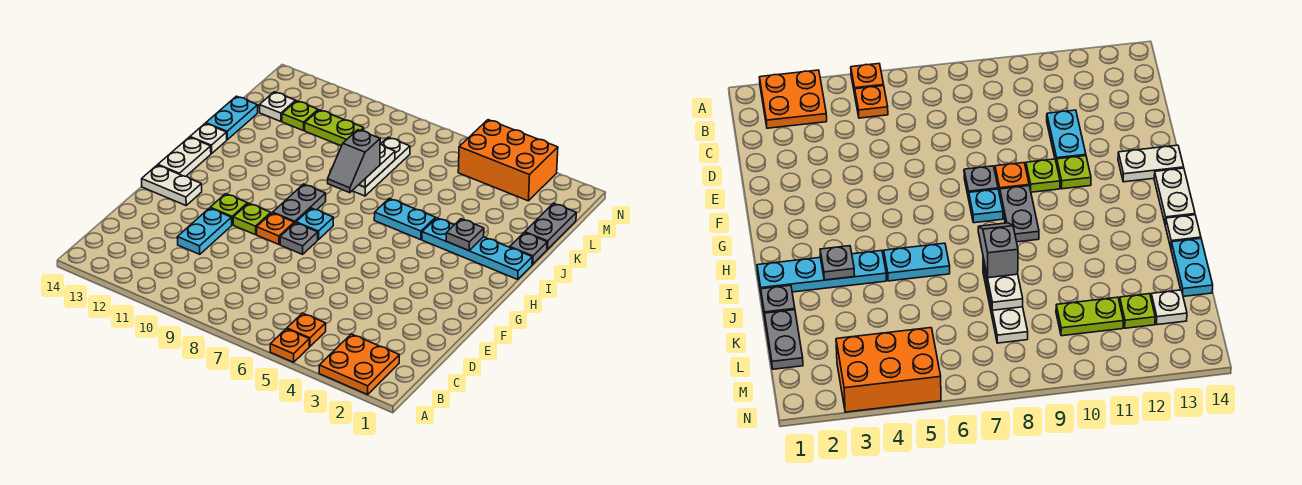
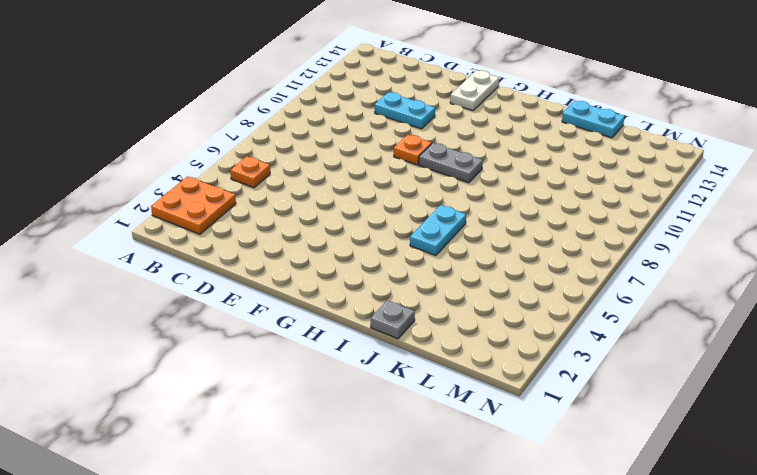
none -> orange plate A5 level 1
none -> grey plate F8 level 1
none -> lime plate F10 level 1

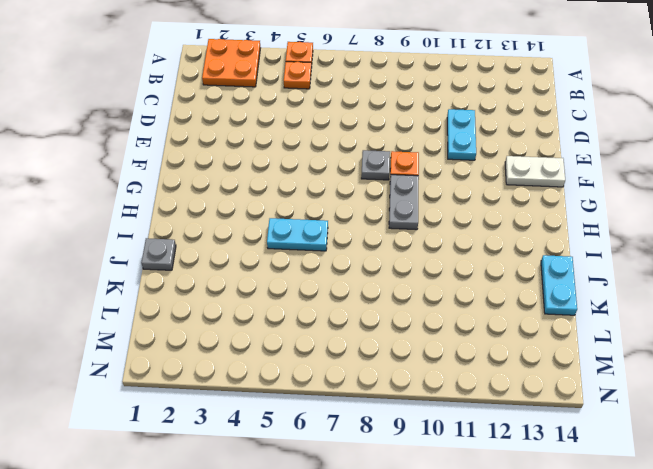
none -> lime plate F10 level 1
none -> lime plate F11 level 1
none -> cyan plate G8 level 1

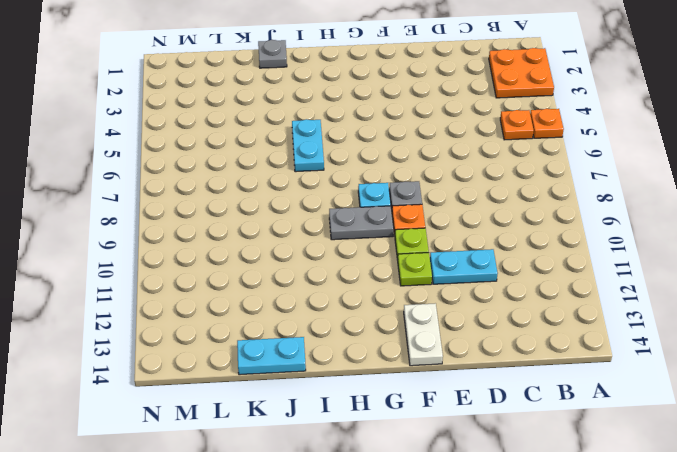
none -> white plate G14:H14 level 1
none -> cyan plate I1:I4 level 1
none -> white plate I14 level 1

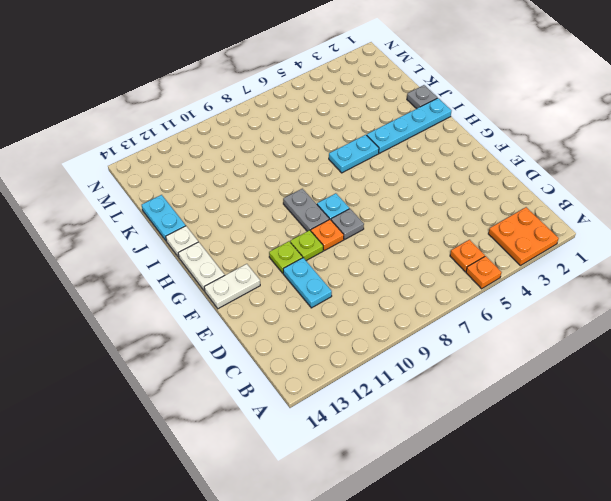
none -> white plate J8:L8 level 1
none -> grey plate K1:L1 level 1
none -> lime plate L10:L11 level 1

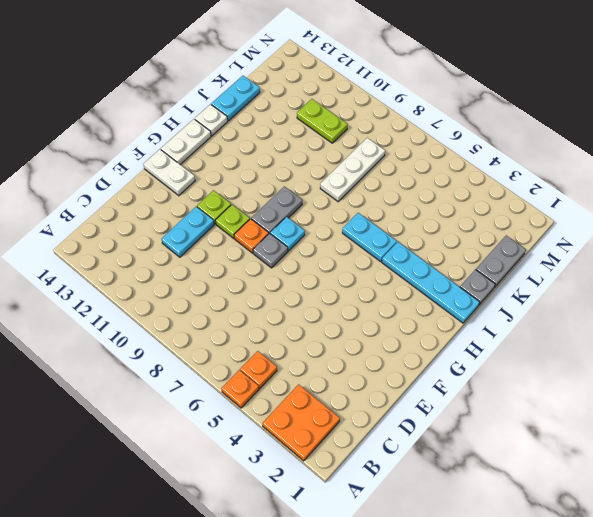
none -> lime plate L12 level 1
none -> white plate L13 level 1
none -> orange brick M3:N5 level 1

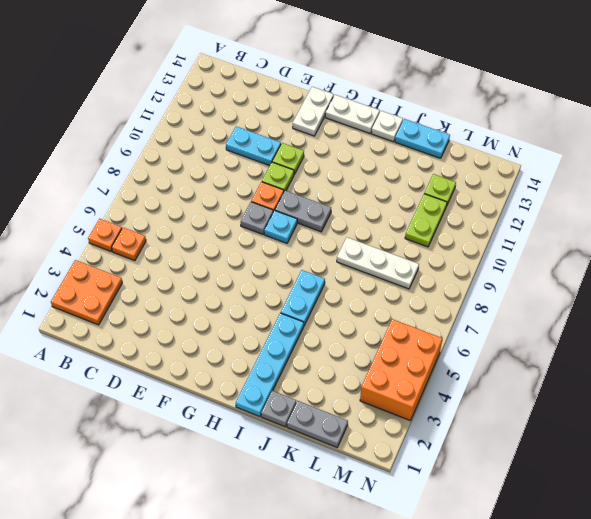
none -> white plate L13 level 1
none -> grey plate I3 level 2
none -> white plate J8:K8 level 2

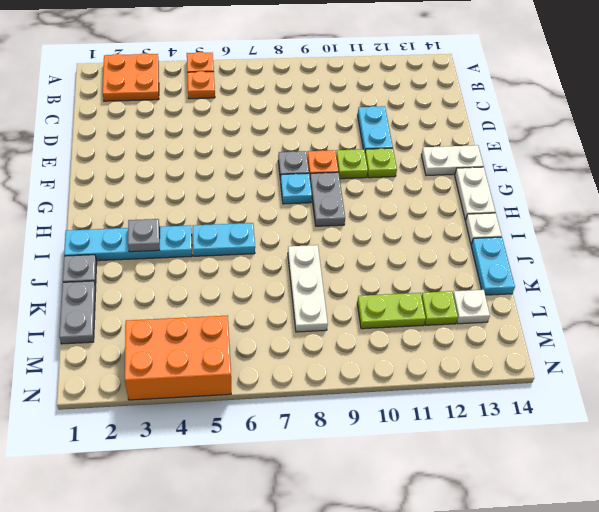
none -> white plate J8:K8 level 2
none -> grey slope I8:J8 level 3 top J

